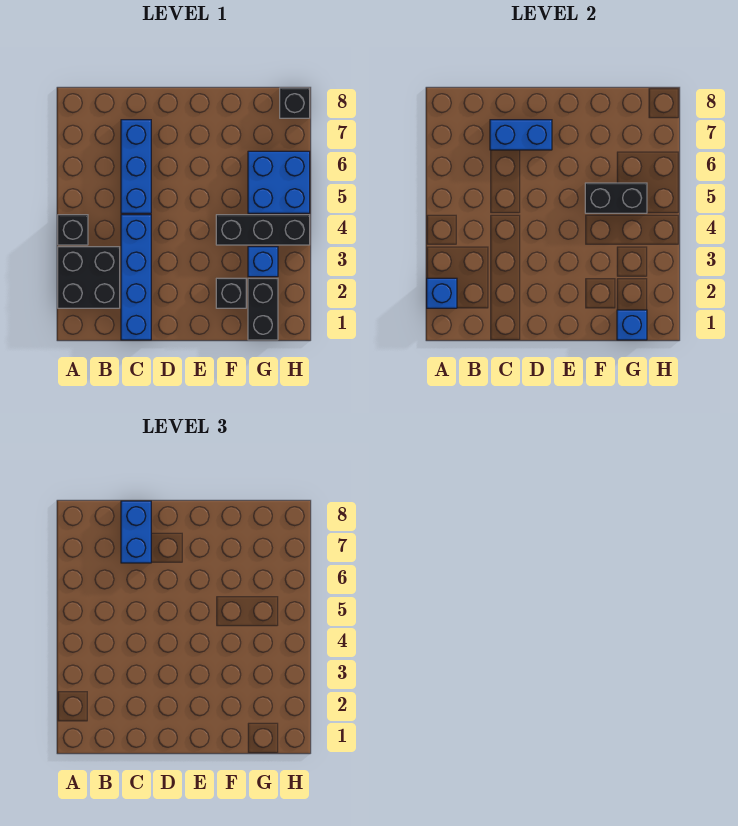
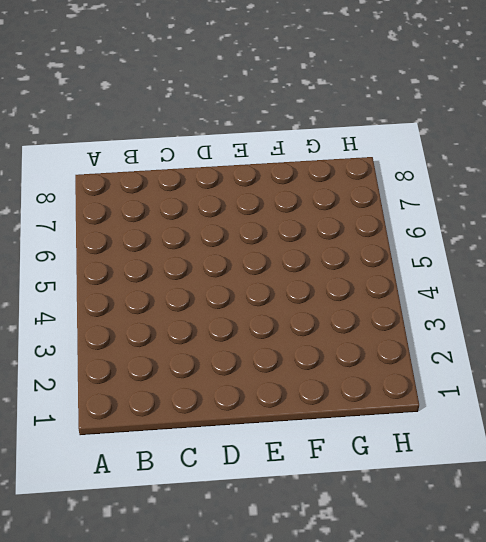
none -> black brick A2:B3 level 1
none -> black brick A4 level 1
none -> blue brick C1:C4 level 1

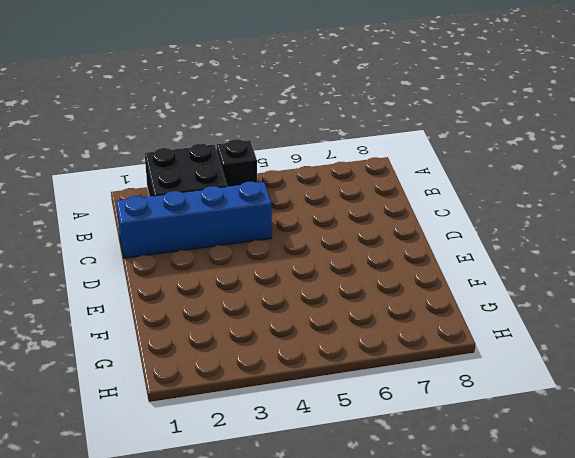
none -> blue brick C5:C7 level 1
none -> black brick F2 level 1
none -> black brick F4:H4 level 1

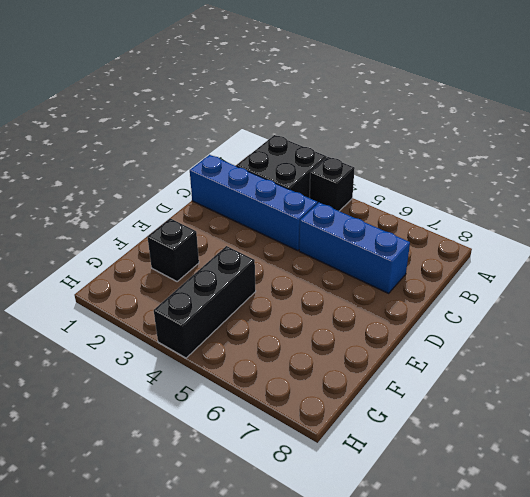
none -> black brick G1:G2 level 1
none -> blue brick G3 level 1
none -> blue brick G5:H6 level 1

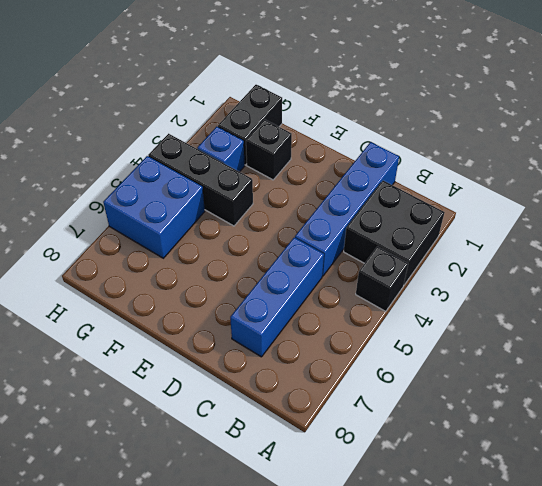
none -> black brick H8 level 1
none -> blue brick A2 level 2
none -> blue brick C7:D7 level 2

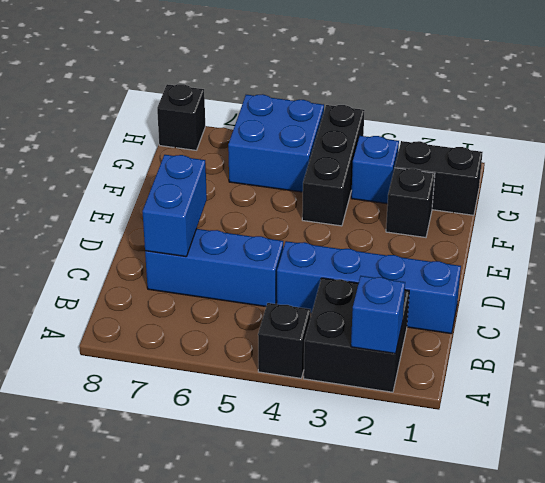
none -> black brick F5:G5 level 2
none -> blue brick G1 level 2
none -> blue brick C7:C8 level 3

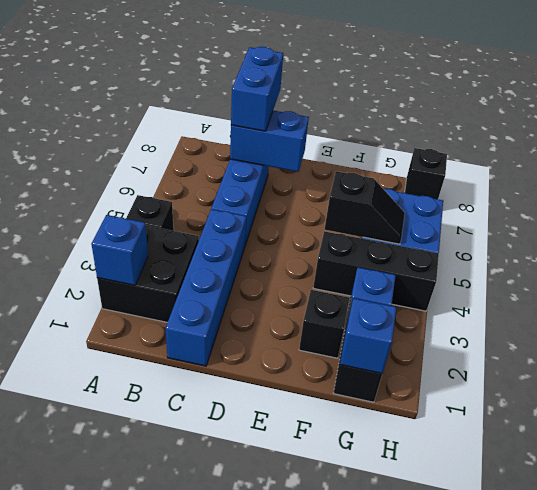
black slope F5:G5 level 2 top F -> black brick F5:G5 level 2

